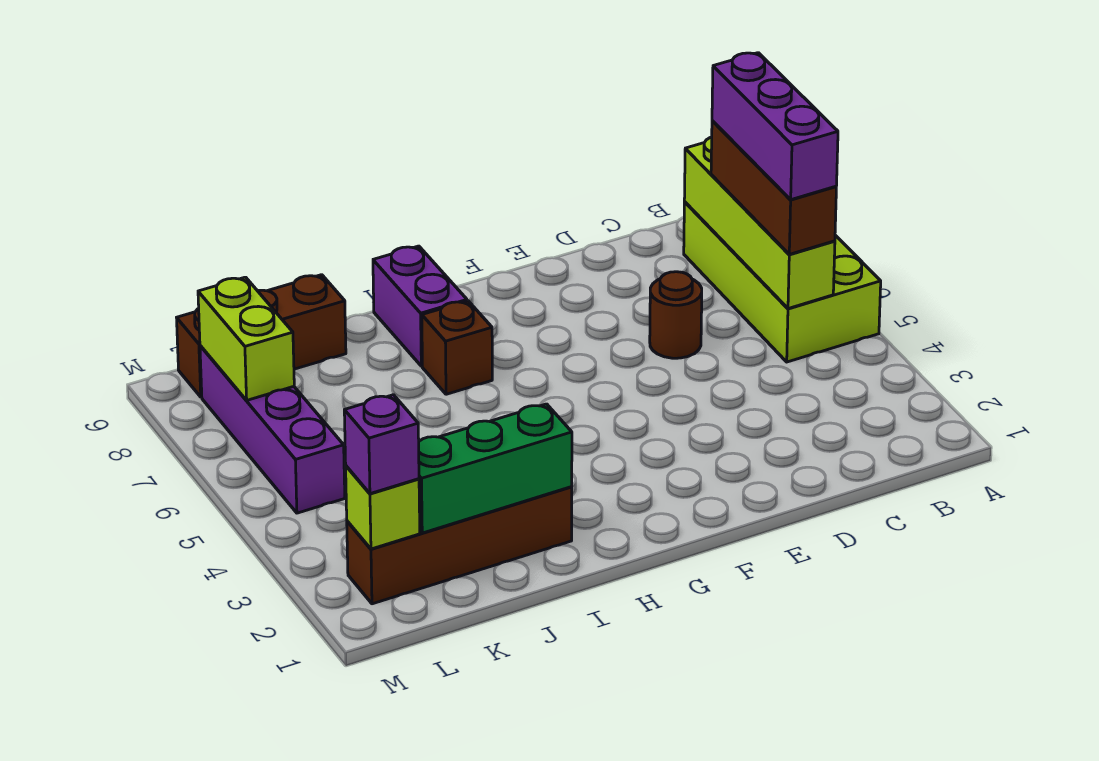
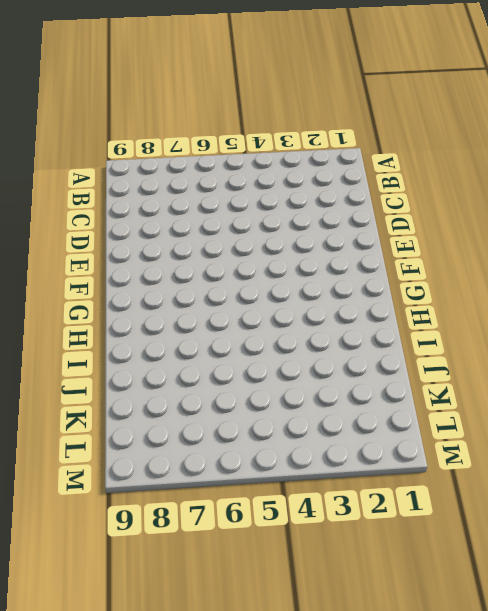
none -> lime brick A5:B8 level 1
none -> brown round brick D6 level 1
none -> brown brick H7 level 1

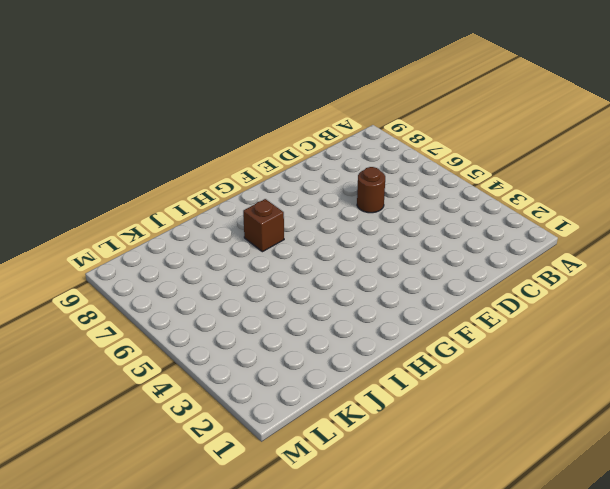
none -> lime brick A5:B8 level 1
none -> purple brick H8:H9 level 1
none -> brown brick I2:L2 level 1

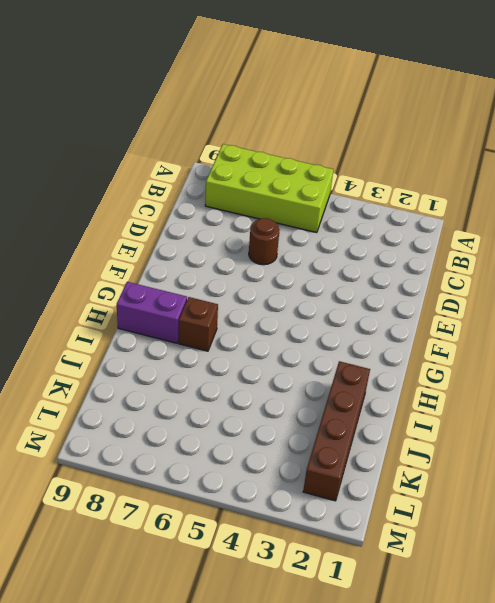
none -> brown brick J9:L9 level 1
none -> purple brick L5:L8 level 1
none -> lime brick B5:B8 level 2

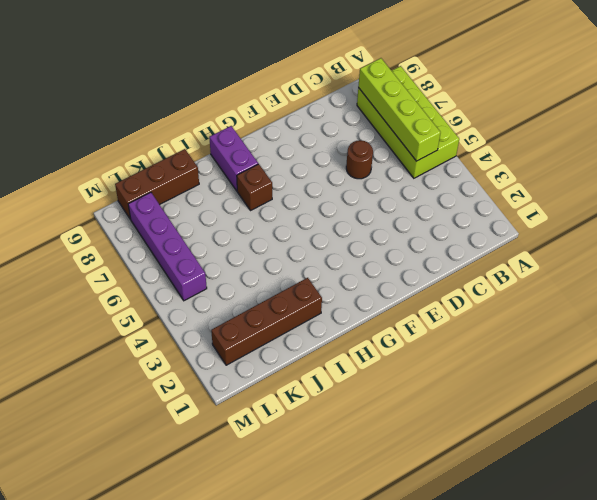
none -> green brick I2:K2 level 2
none -> lime brick L2 level 2
none -> lime brick L7:L8 level 2

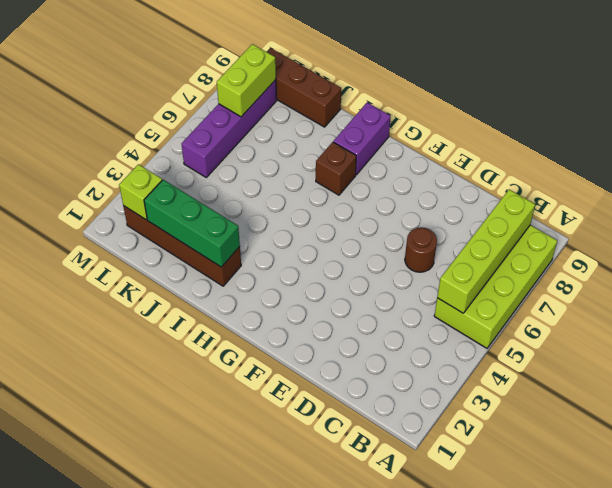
none -> brown brick B5:B7 level 3
none -> purple brick L2 level 3
none -> purple brick B5:B7 level 4

